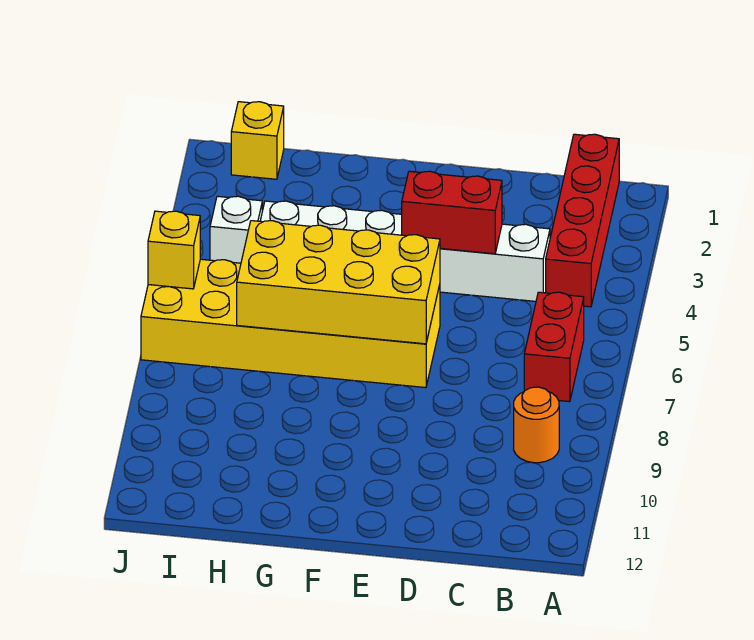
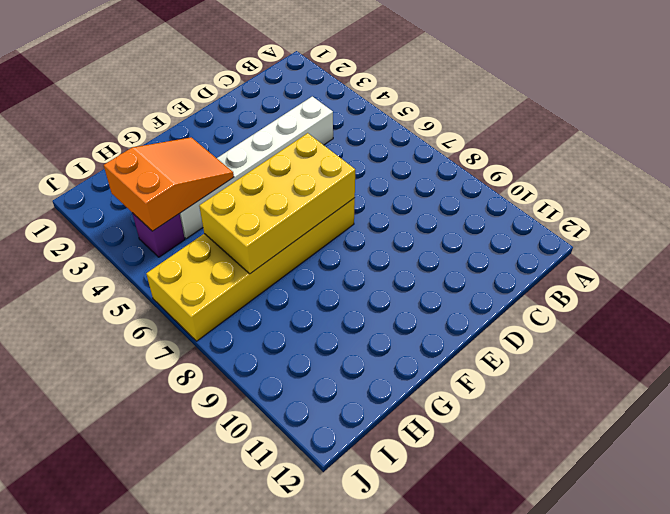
orange slope G3:I4 level 2 top I -> none
purple brick I4 level 1 -> white brick I4 level 1
none -> red brick B1:B4 level 1
none -> red brick B6:B7 level 1

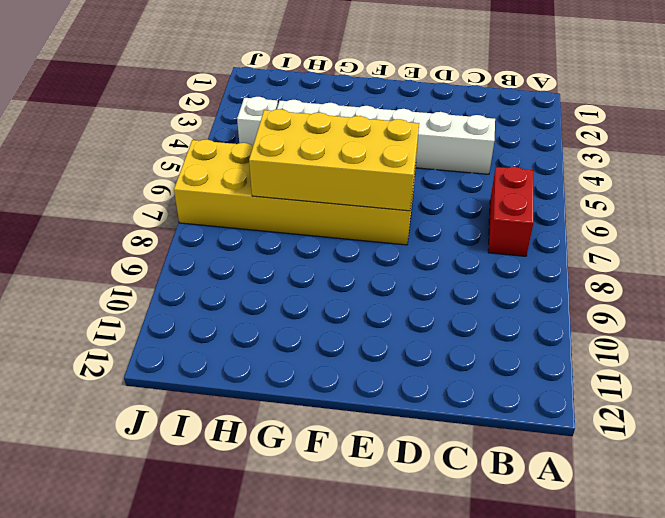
none -> red brick B1:B4 level 1
none -> orange round brick B9 level 1

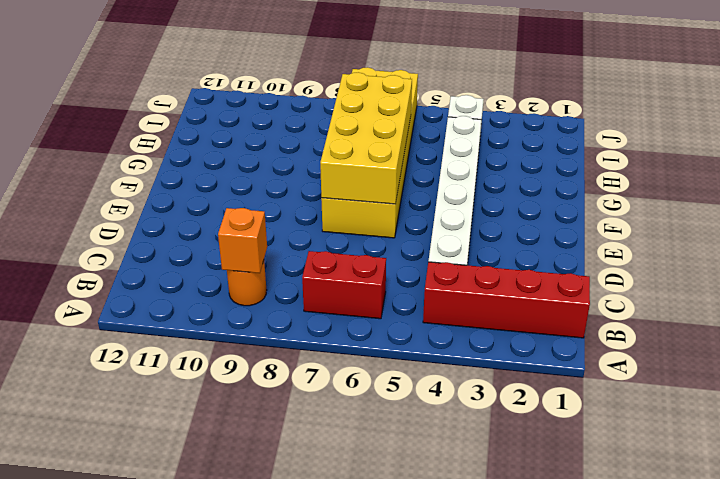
orange brick B9 level 2 -> none
none -> yellow brick I1 level 1
none -> red brick D4:E4 level 2

